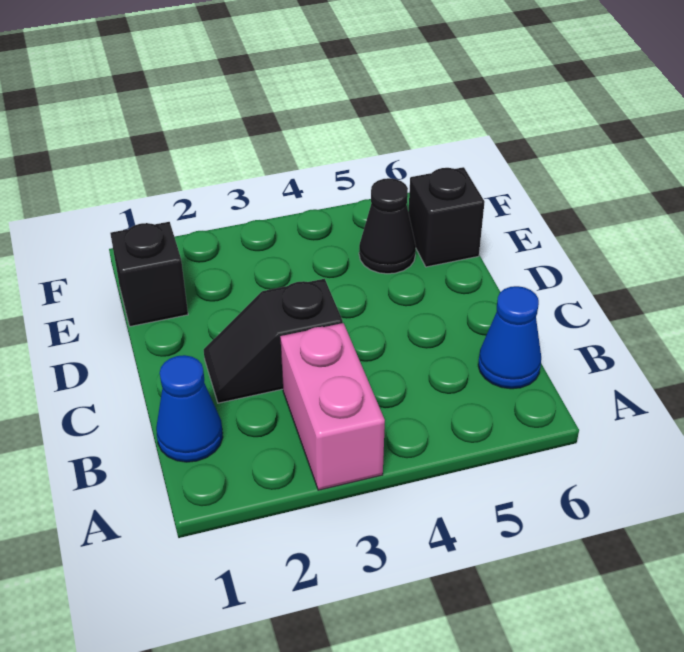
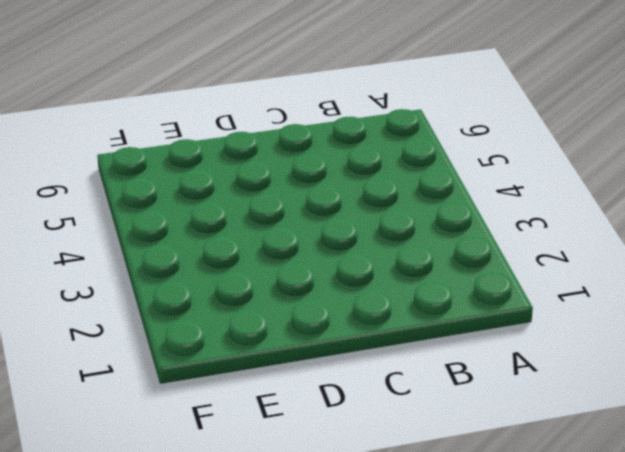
none -> pink brick A3:B3 level 1
none -> blue cone B1 level 1

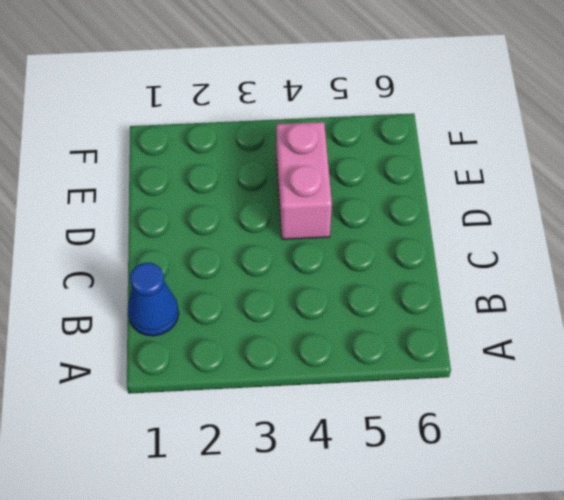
pink brick D4:E4 level 1 -> pink brick A3:B3 level 1
none -> blue cone B6 level 1
none -> black slope C2:C3 level 1 top 3

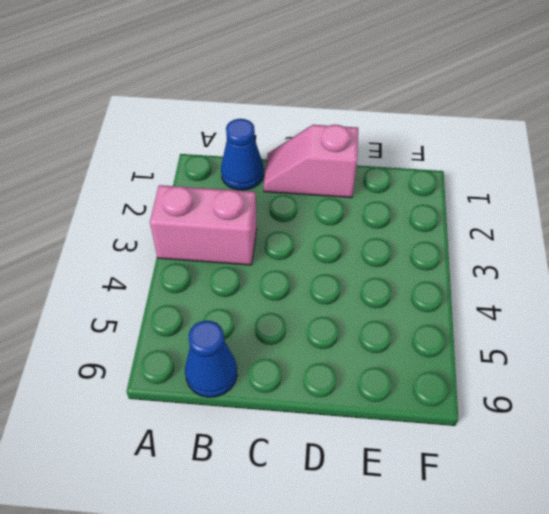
pink slope C1:D1 level 1 top D -> none
none -> black slope C2:C3 level 1 top 3
none -> black brick E1 level 1

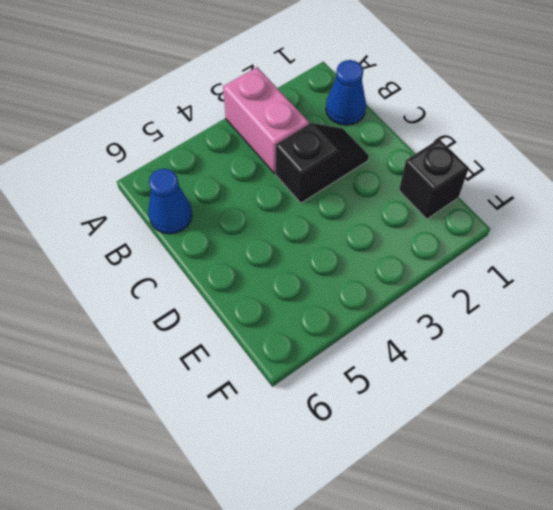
none -> black cone E5 level 1
none -> black brick E6 level 1

